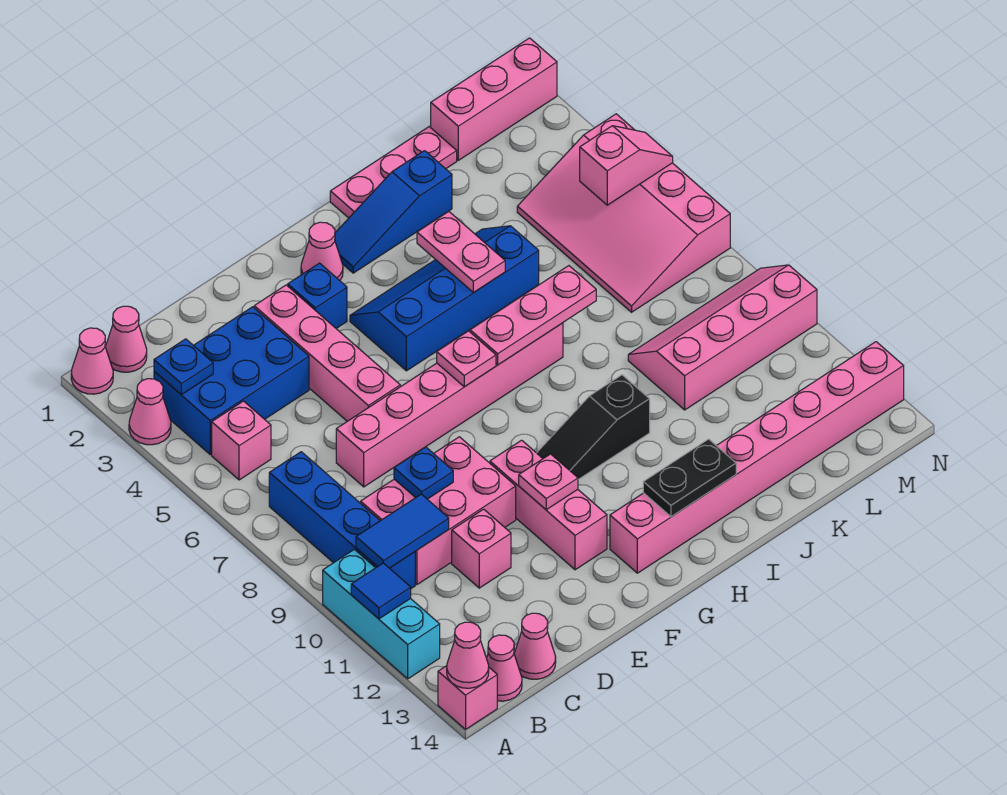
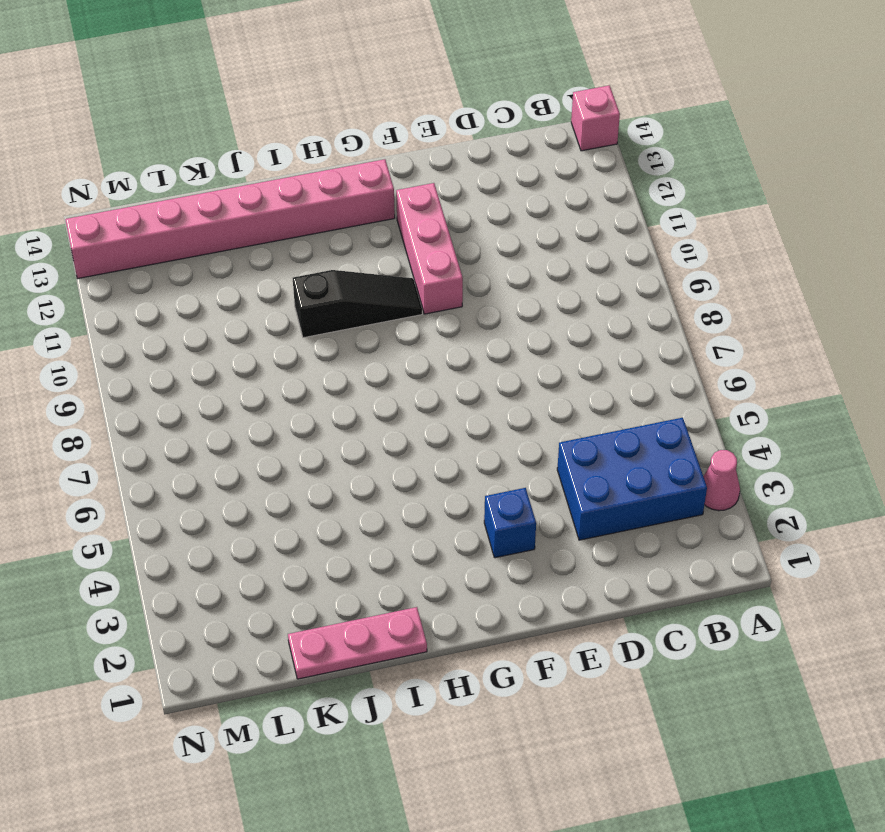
none -> pink cone A1 level 1
none -> cyan brick A10:A12 level 1
none -> pink cone B1 level 1
none -> pink brick B5 level 1

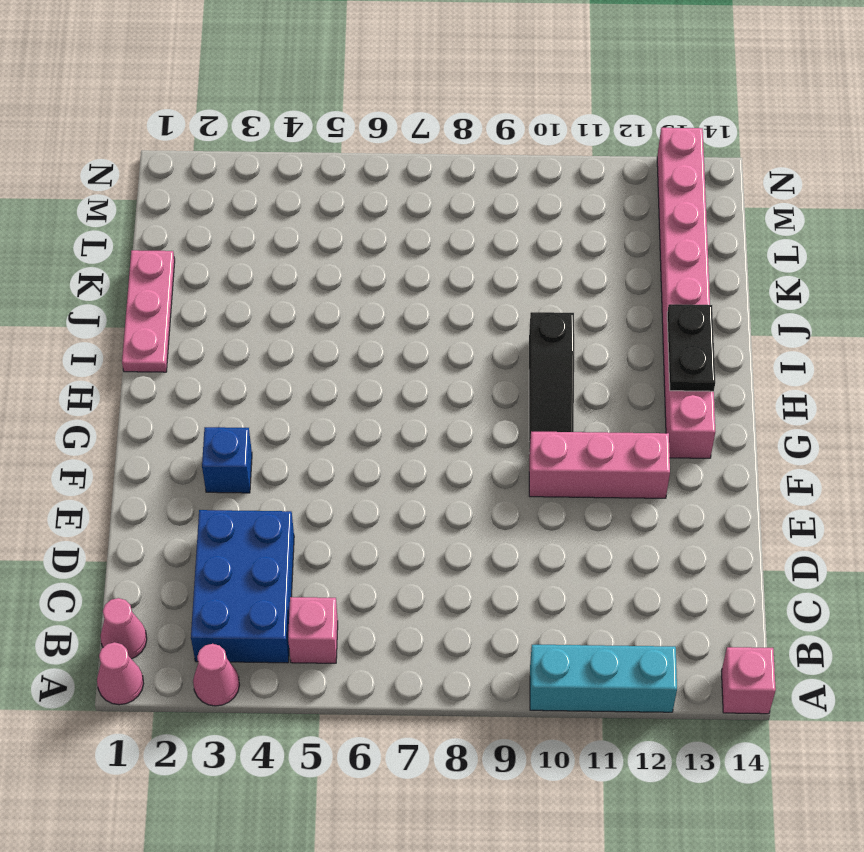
none -> blue brick B7:B10 level 1
none -> pink cone B14 level 1
none -> pink brick C9:E10 level 1
none -> pink cone C14 level 1

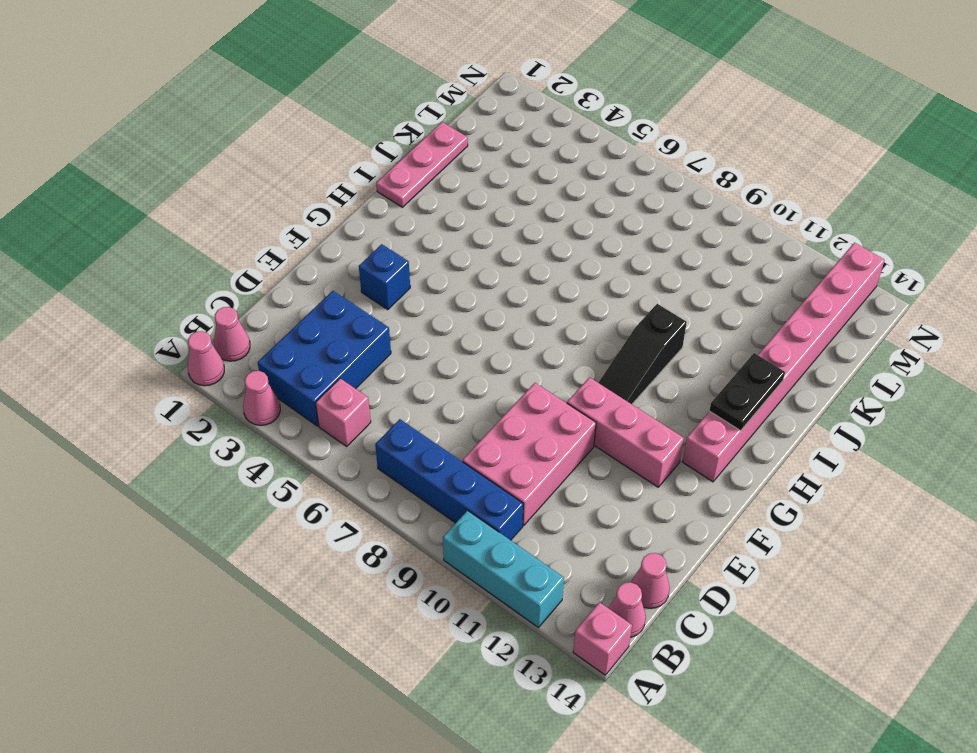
none -> pink brick D7:I7 level 1
none -> pink brick D11 level 1
none -> pink brick E3:E6 level 1
none -> pink cone G2 level 1

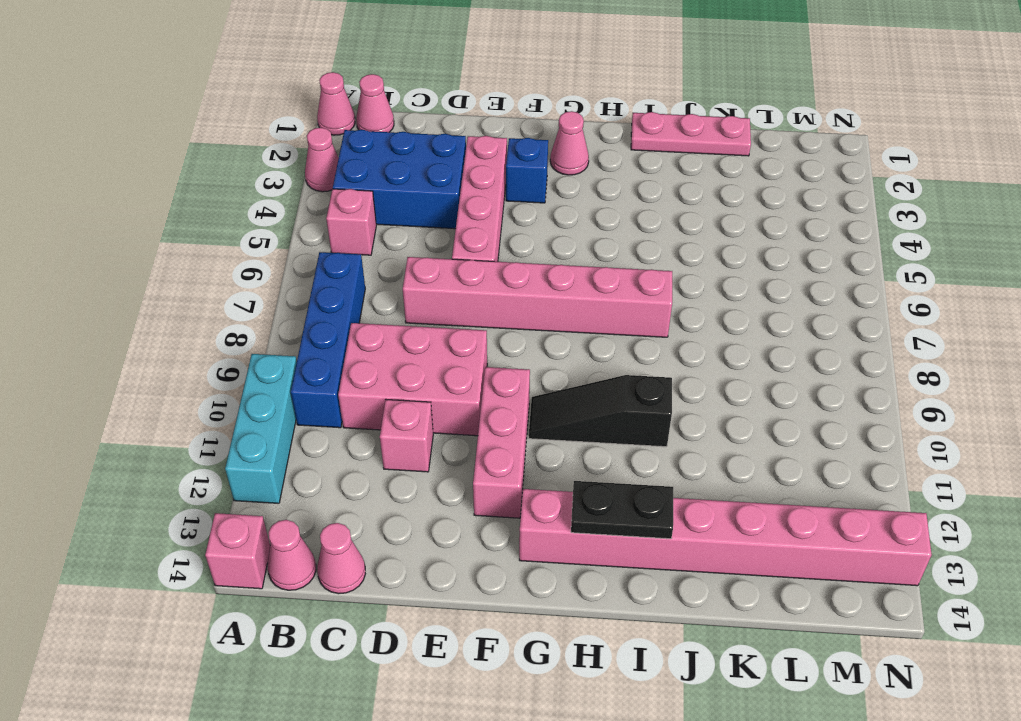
none -> blue slope G4:J5 level 1 top 5
none -> blue slope H2:J2 level 1 top J
none -> pink slope K9:N10 level 1 top 10
none -> pink brick L1:N1 level 1

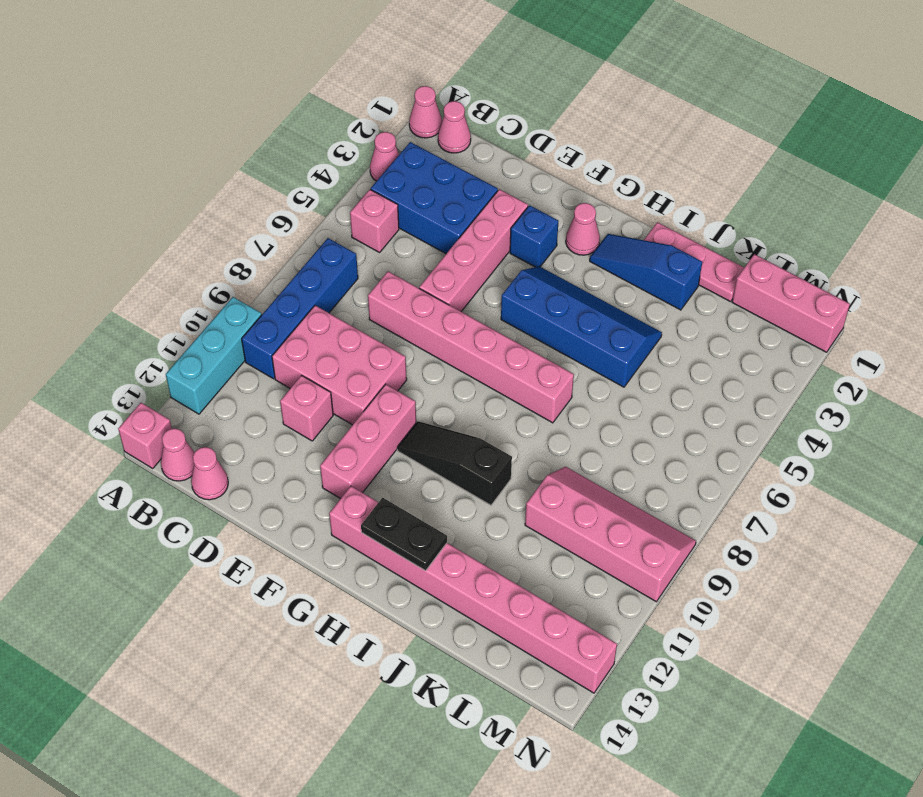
none -> pink slope L4:N7 level 1 top N
none -> blue tile A11 level 2
none -> pink cone A14 level 2
none -> blue plate B3 level 2

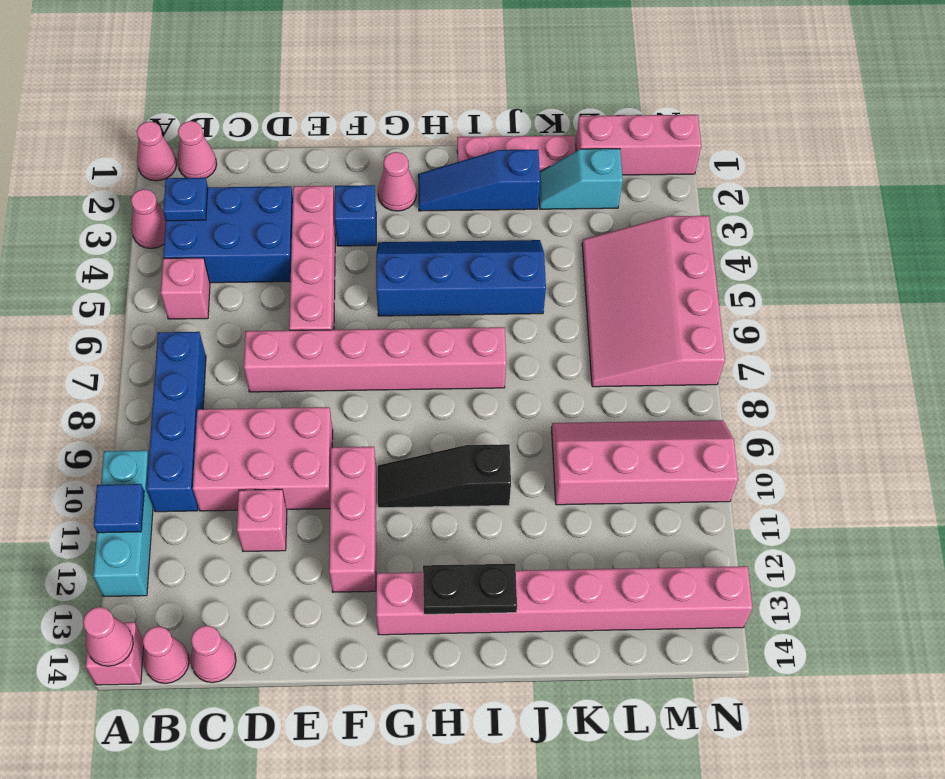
cyan slope K2:L2 level 1 top L -> none
none -> blue tile B10:C10 level 2
none -> blue plate D9 level 2
none -> pink plate F11 level 2
none -> pink plate G7 level 2

